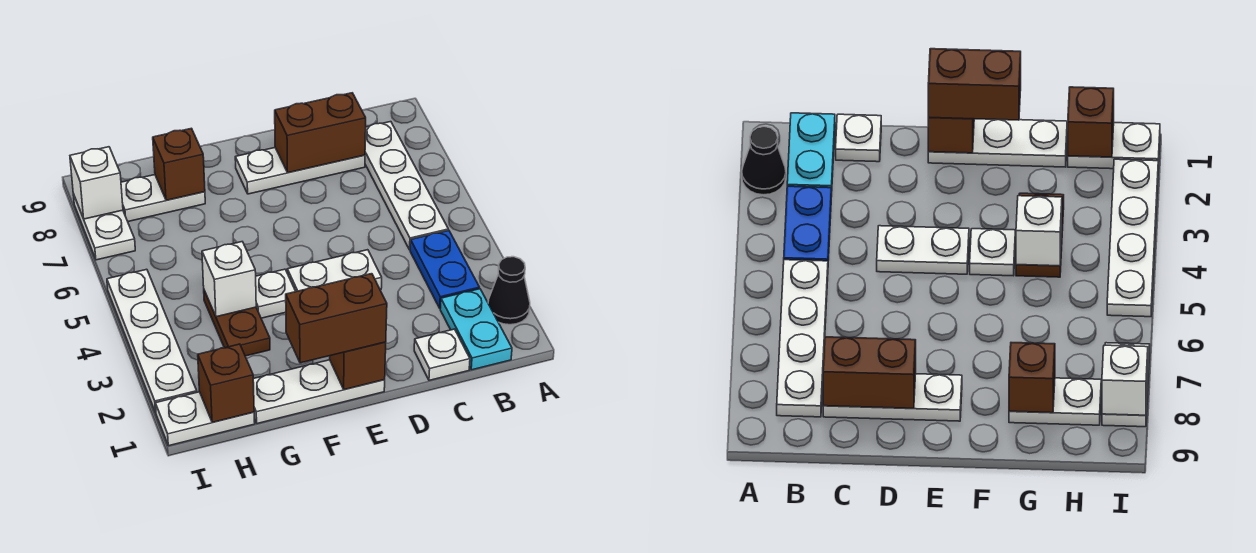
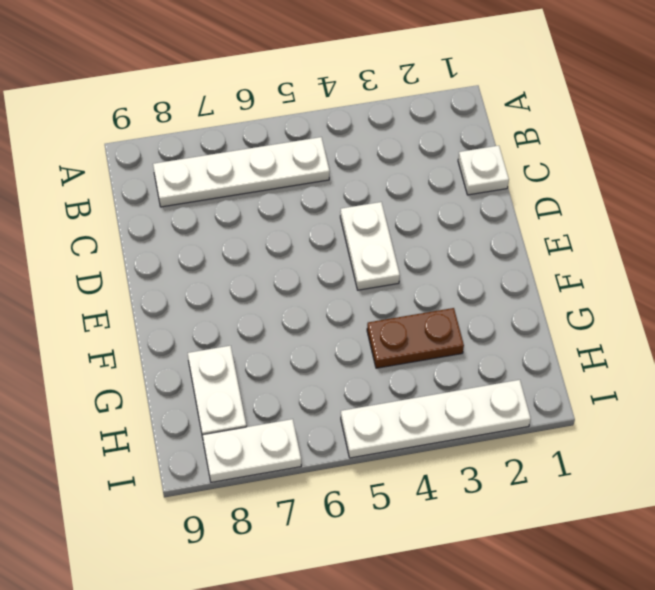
none -> black cone A2 level 1
none -> cyan plate B1:B2 level 1
none -> blue plate B3:B4 level 1

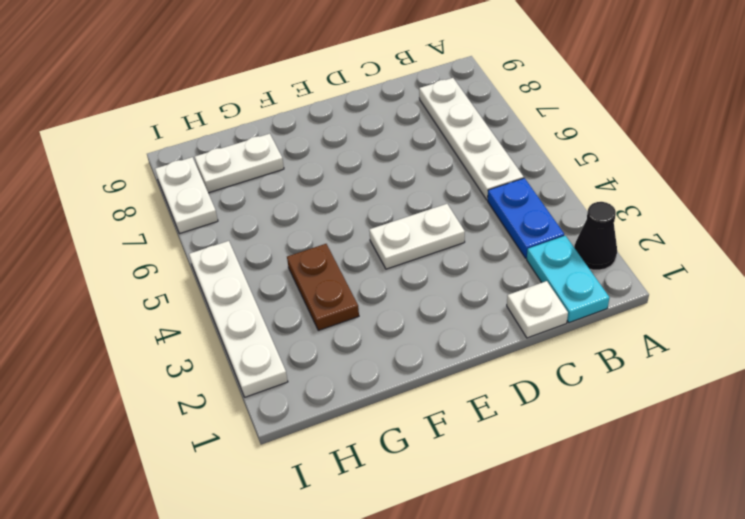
none -> white plate C8:E8 level 1
none -> white plate E1:G1 level 1
none -> white plate F4 level 1

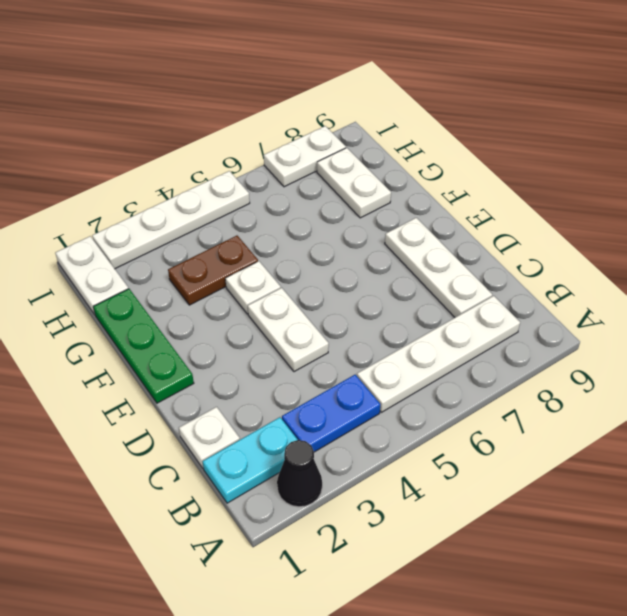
green plate E1:G1 level 1 -> white plate E1:G1 level 1
none -> brown brick C8:D8 level 2
none -> brown brick E1 level 2
none -> white brick G4 level 2

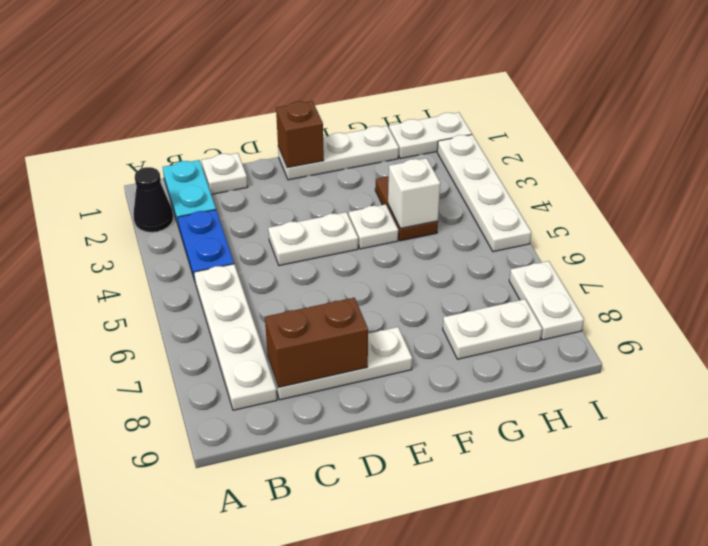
none -> brown brick G8 level 2
none -> brown brick H1 level 2
none -> white brick I8 level 2

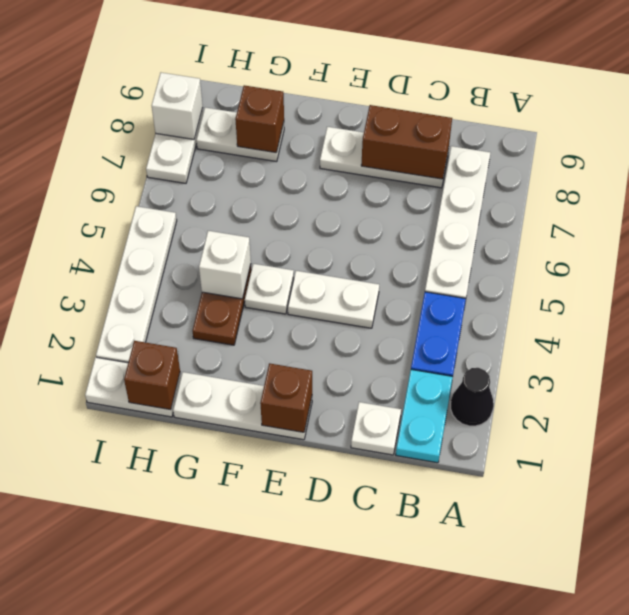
none -> brown brick E1:F1 level 3

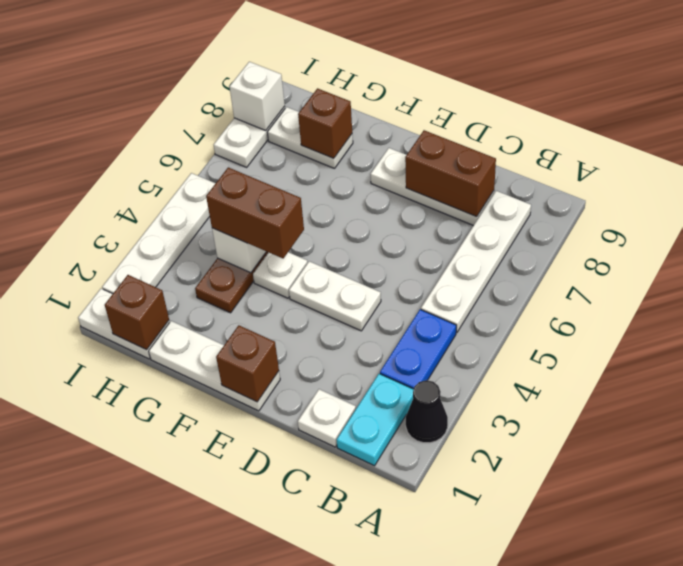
brown brick F4:G4 level 3 -> brown brick E1:F1 level 3

